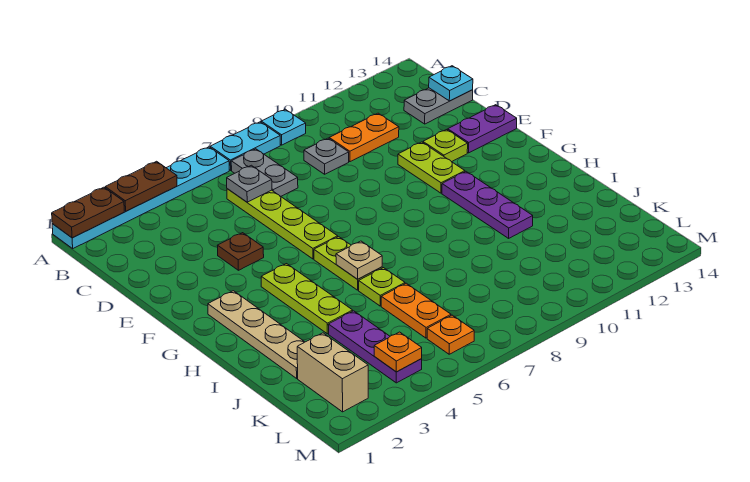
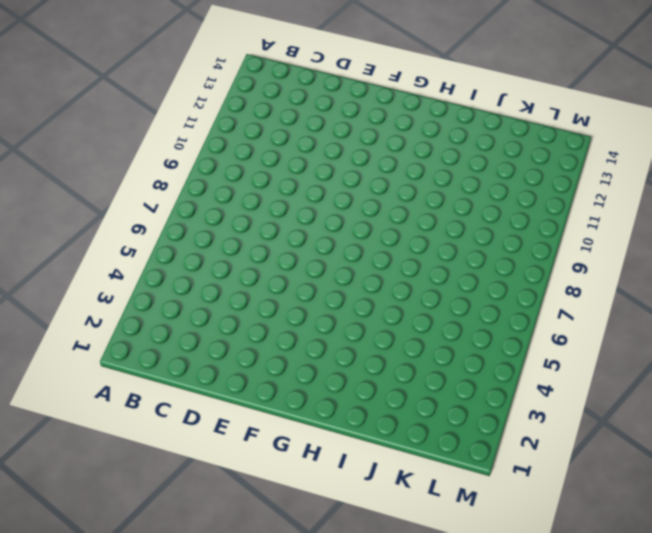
none -> cyan plate A1:A6 level 1
none -> cyan plate A7:A8 level 1
none -> cyan plate A9 level 1

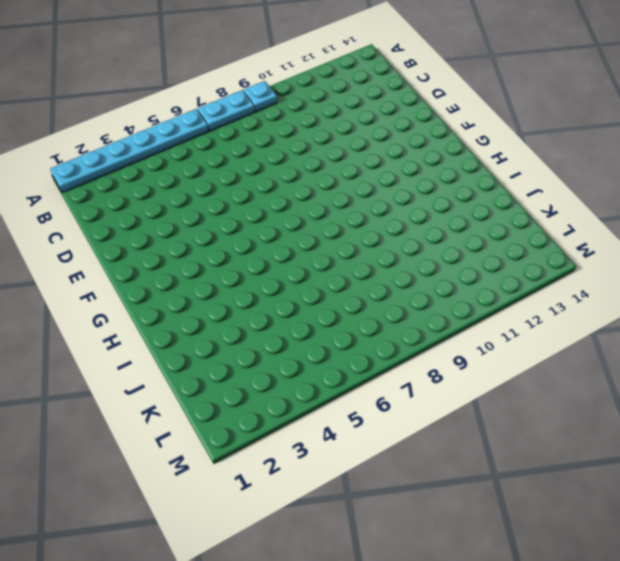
none -> grey plate B7:C7 level 1
none -> lime plate C6:F6 level 1
none -> grey plate C9 level 1

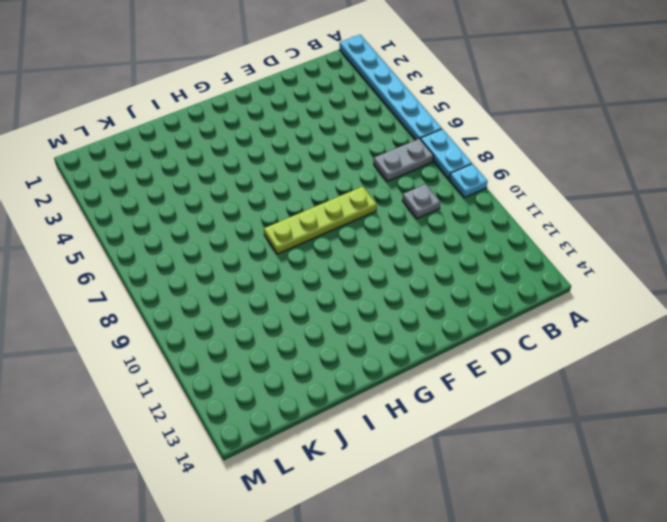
lime plate E8:H8 level 1 -> lime plate C6:F6 level 1
none -> orange plate C10:C11 level 1
none -> grey plate C13:C14 level 1
none -> brown plate E4 level 1

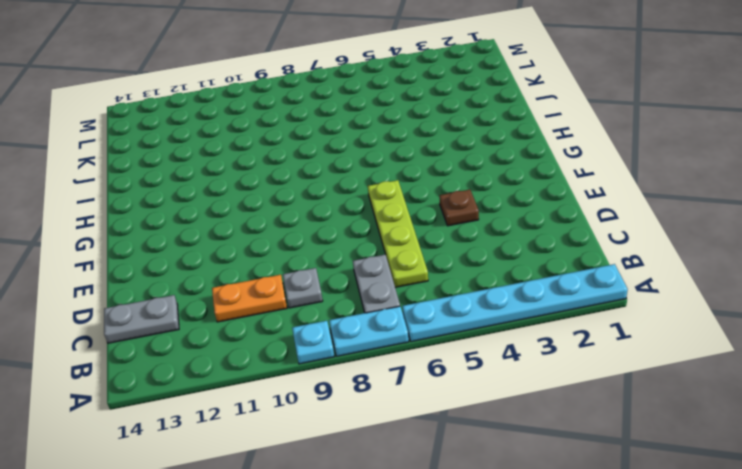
none -> lime plate E11:F11 level 1
none -> lime plate E12 level 1
none -> purple plate E13:E14 level 1

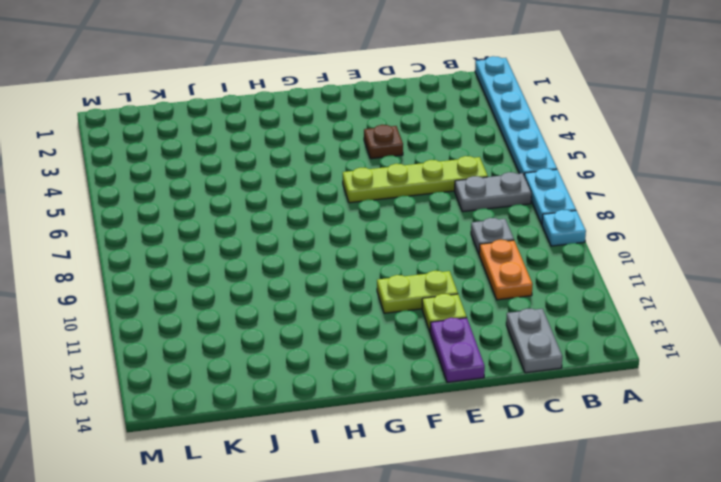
none -> tan plate G2:J2 level 1
none -> lime plate G4:I4 level 1
none -> lime plate G6:H6 level 1

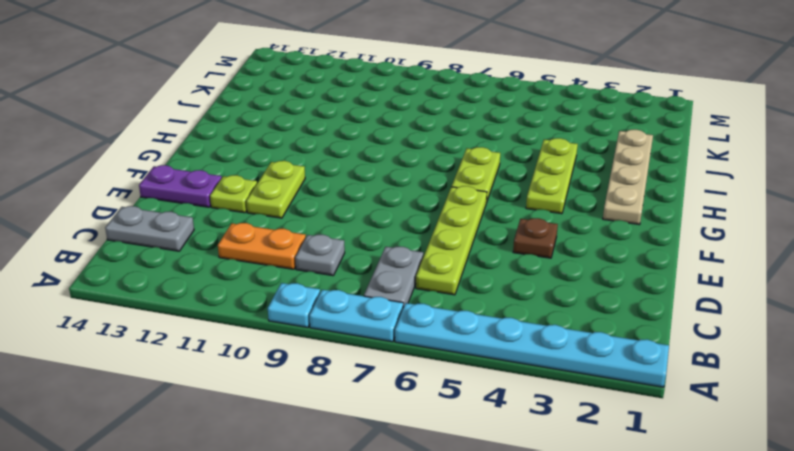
none -> purple plate G11:I11 level 1
none -> lime plate I6 level 1
none -> purple plate J4:L4 level 1

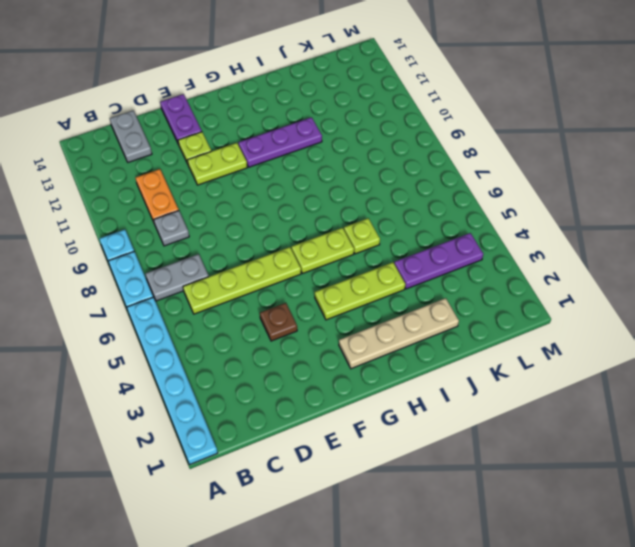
none -> orange plate J6:K6 level 1
none -> tan brick K2:L2 level 1
none -> orange plate L6 level 1

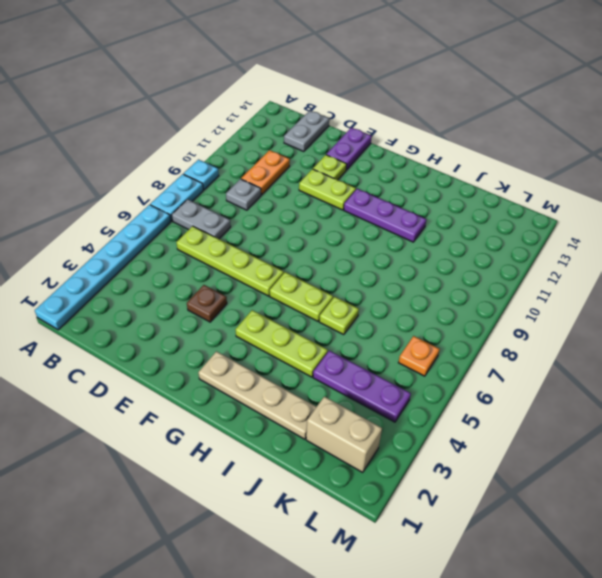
none -> orange plate J6:K6 level 1
none -> brown plate A1:A2 level 2
none -> brown plate A3:A4 level 2

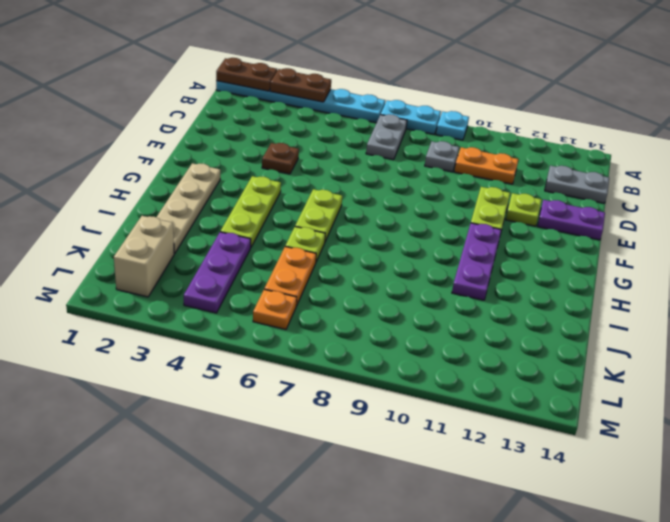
none -> lime plate C6:F6 level 1
none -> grey plate C6 level 2
none -> cyan plate C14 level 2

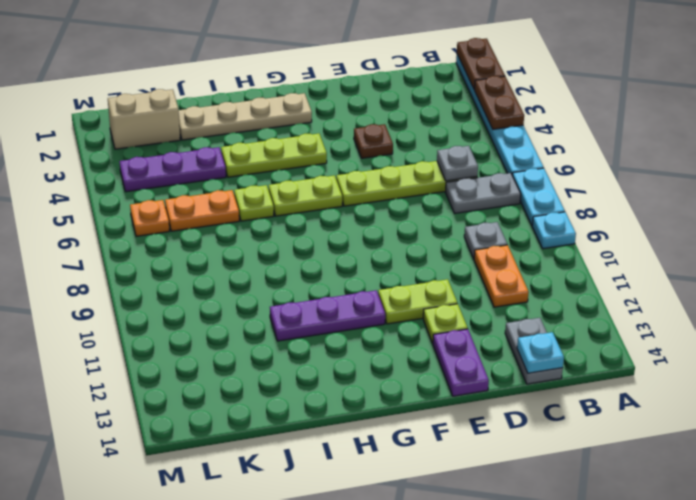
none -> tan plate H6 level 2
none -> orange plate L4 level 2

